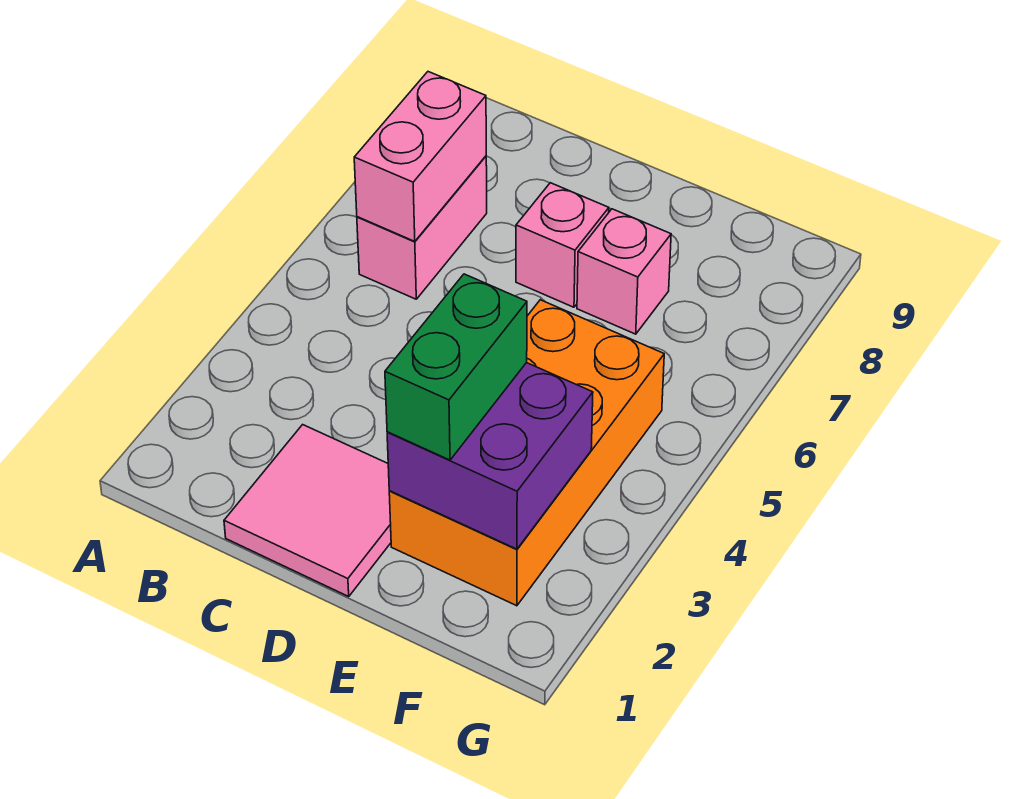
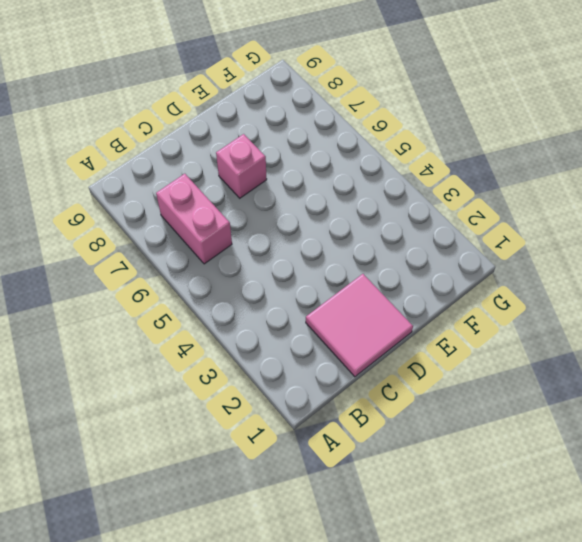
none -> orange brick E2:F5 level 1
none -> pink brick E7 level 1

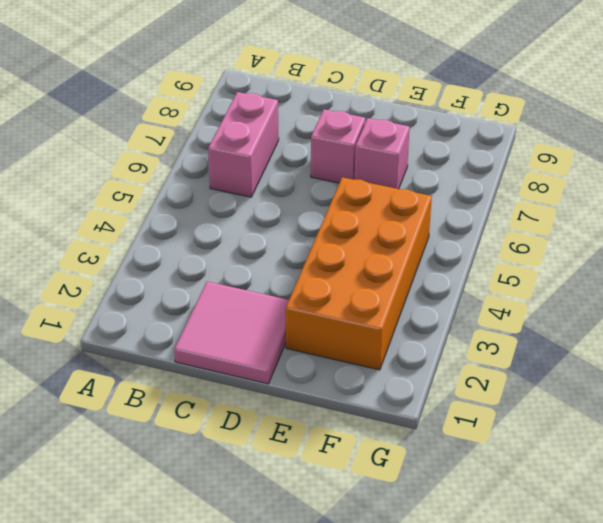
none -> pink brick B6:B7 level 2
none -> purple brick E2:F3 level 2

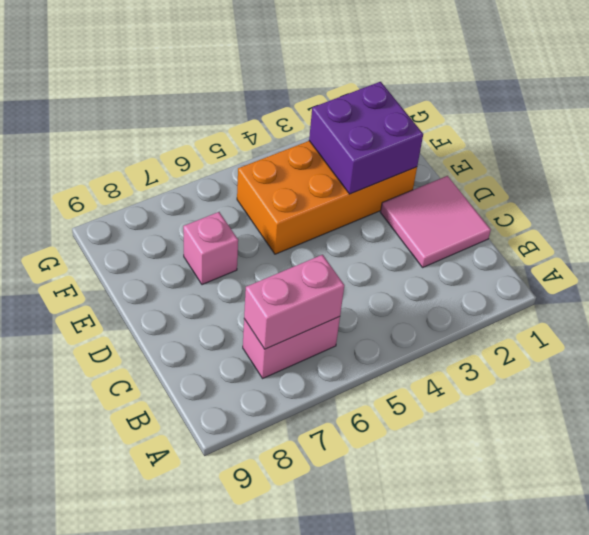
none -> pink brick D7 level 1
none -> green brick E2:E3 level 3

